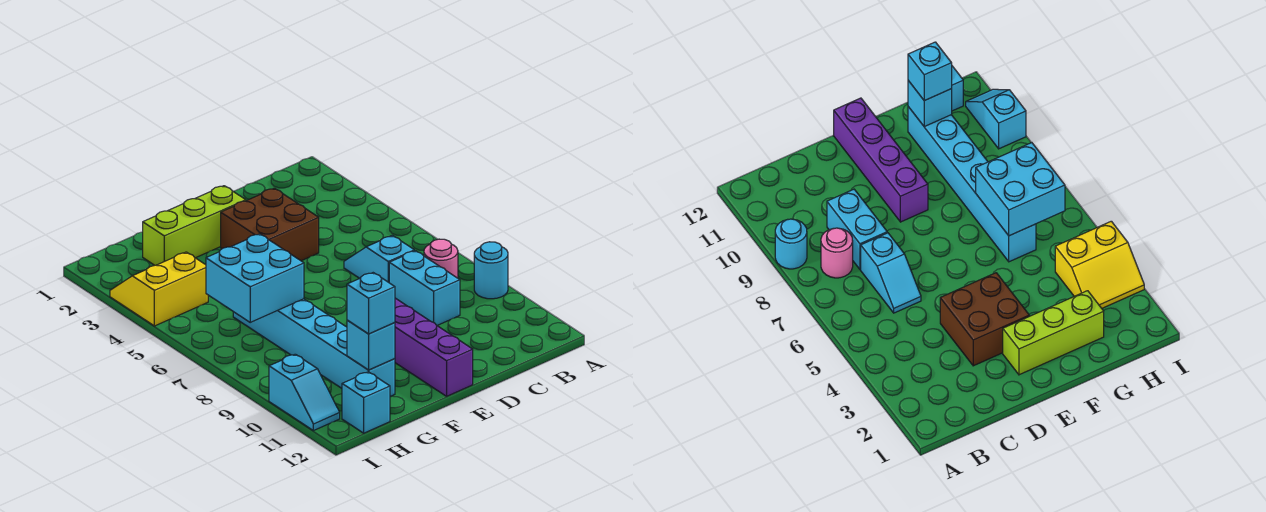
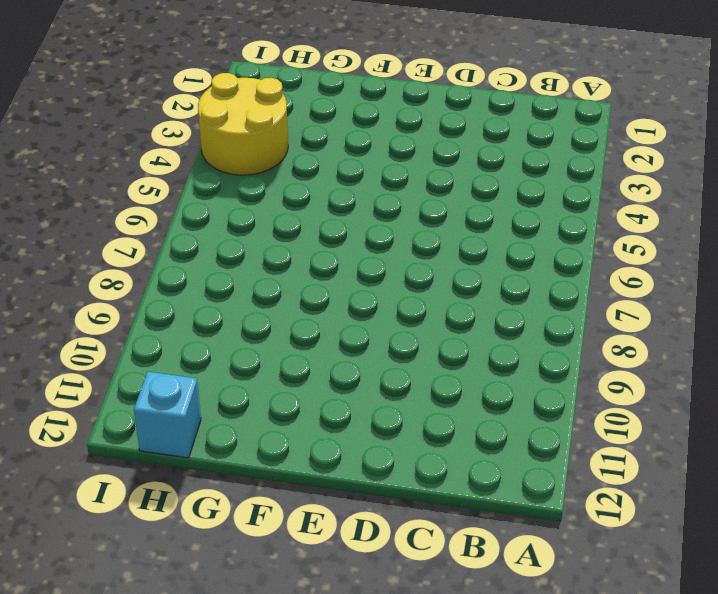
yellow round brick H3:I4 level 1 -> yellow slope H3:I4 level 1 top 4
none -> cyan round brick A9 level 1
none -> pink round brick B8 level 1
none -> cyan slope C6:C7 level 1 top 7

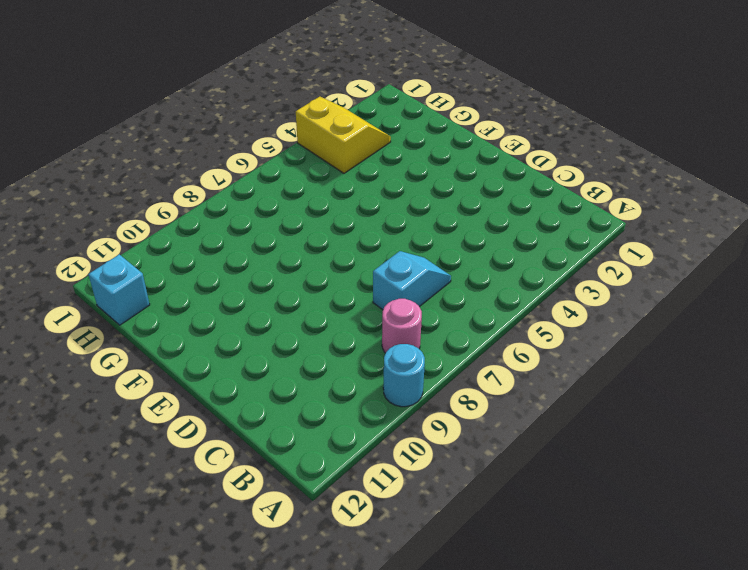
none -> cyan brick C8:C9 level 1
none -> brown brick D3:E4 level 1
none -> lime brick E2:G2 level 1

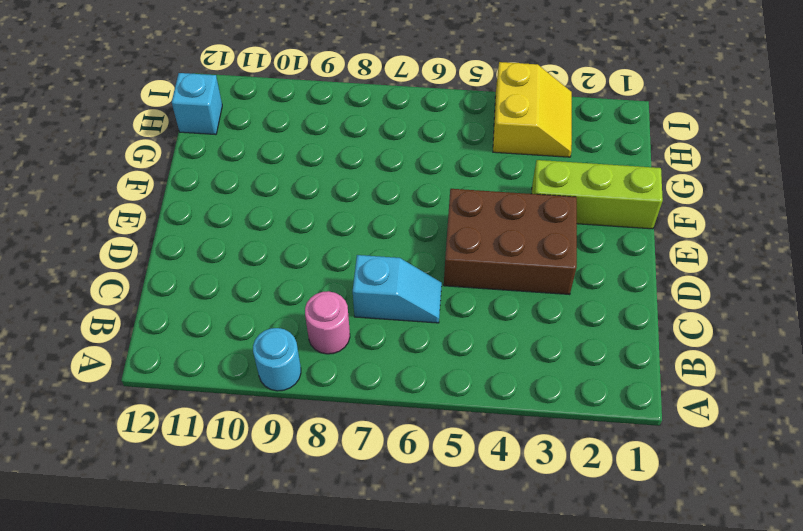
brown brick D3:E5 level 1 -> brown brick D3:E4 level 1
lime brick F1:F3 level 1 -> lime brick E2:G2 level 1
none -> cyan brick C8:C9 level 1
none -> purple brick E9:E12 level 1
none -> cyan brick G6:G11 level 1

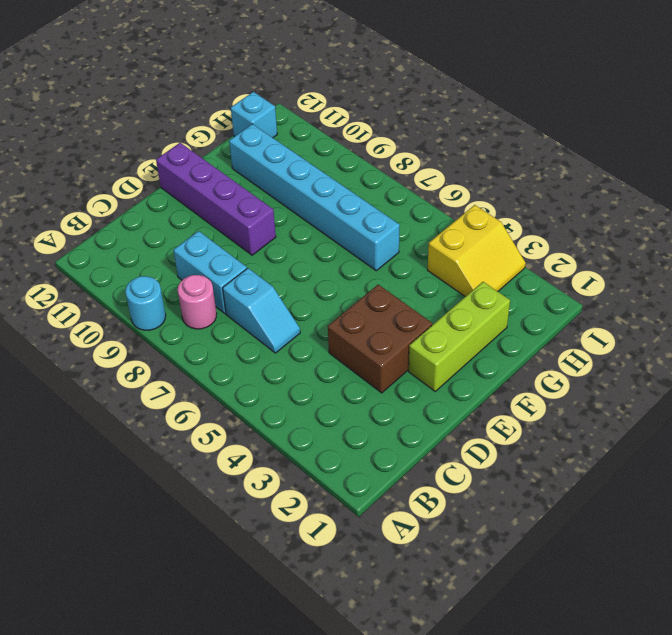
none -> cyan slope I10:I11 level 1 top 10
none -> cyan brick G6:H7 level 2
none -> cyan brick G11 level 2

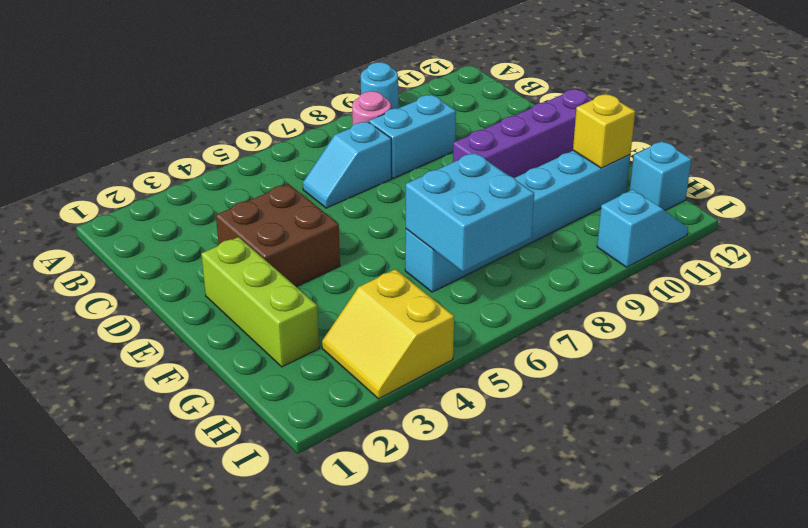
yellow brick G11 level 2 -> cyan brick G11 level 2
none -> cyan brick G11 level 3

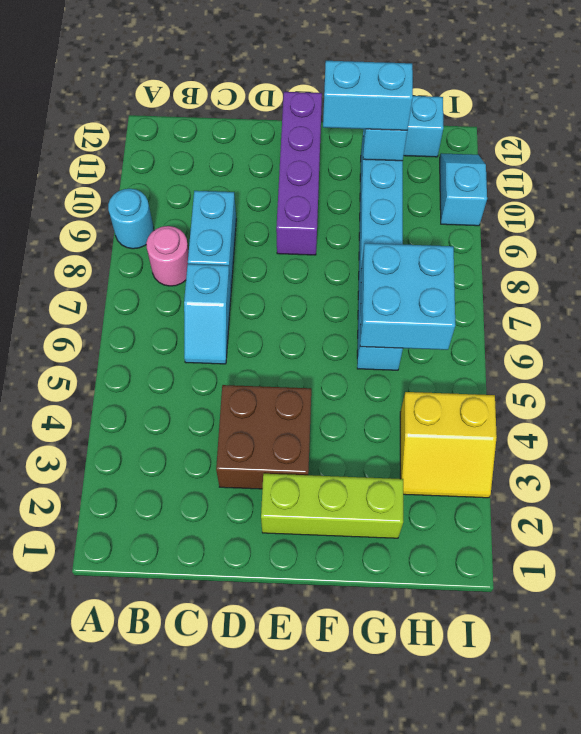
cyan brick F11:G11 level 3 -> cyan brick G11 level 3

